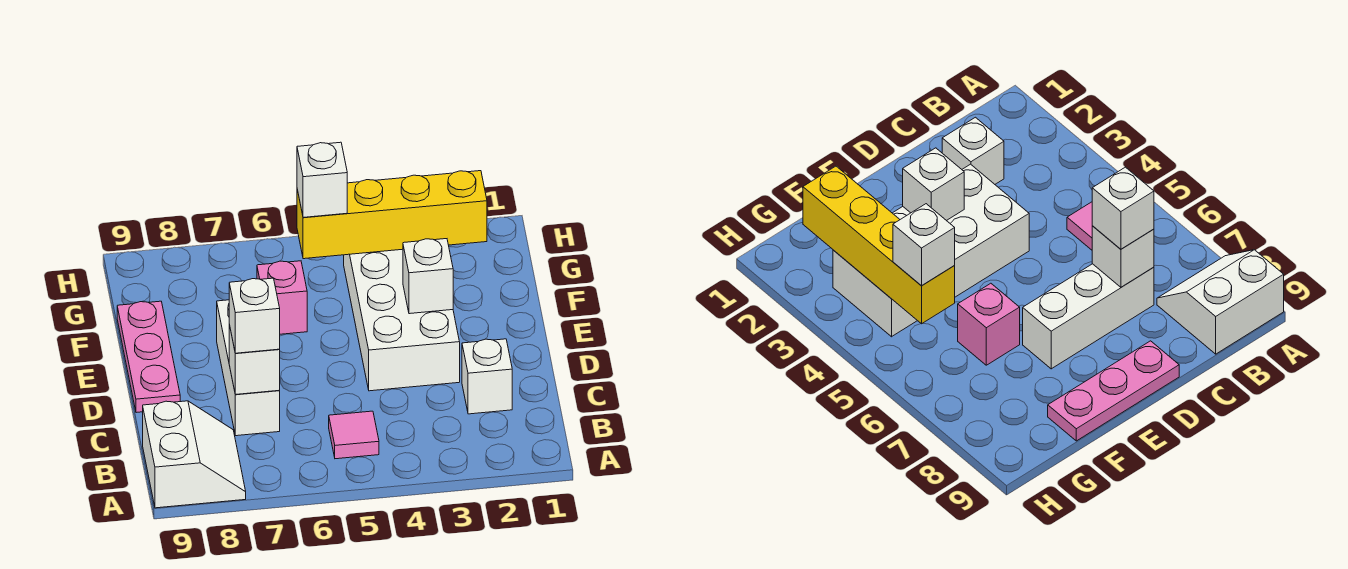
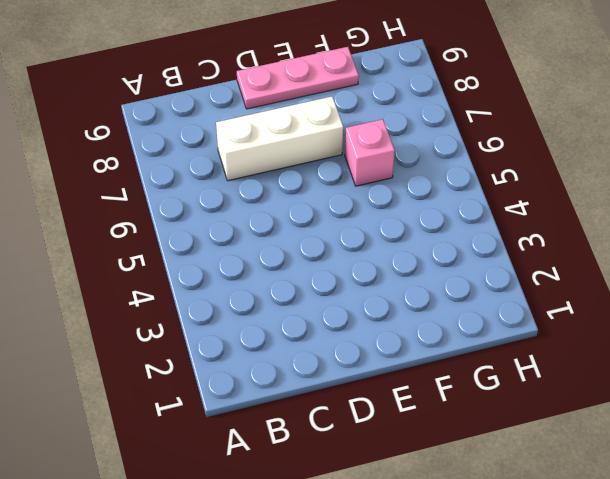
none -> white slope A8:B9 level 1 top 9
none -> pink tile B5 level 1
none -> white brick C2 level 1

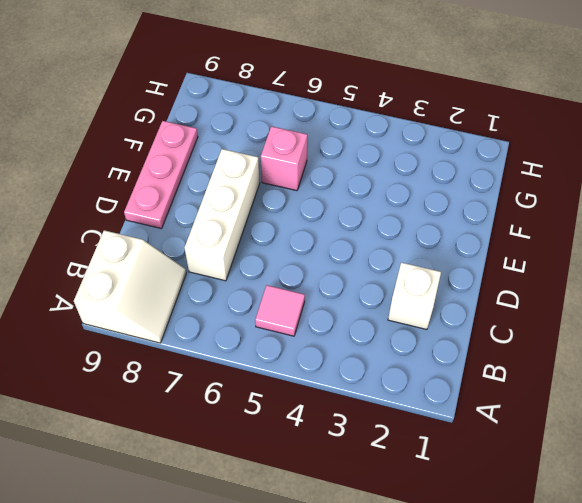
none -> white brick D3:G4 level 1
none -> white brick C7 level 2
none -> white brick E3 level 2

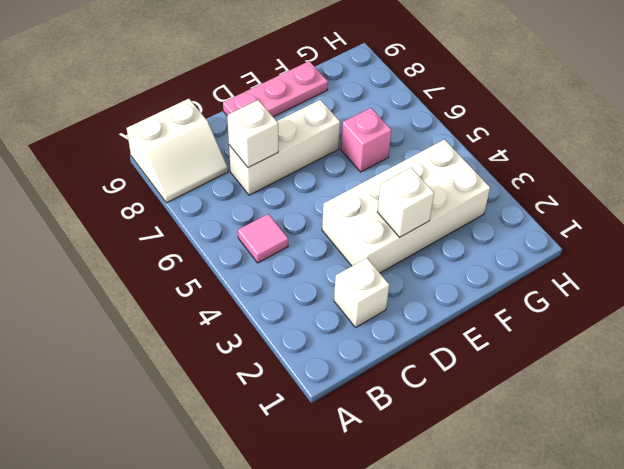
none -> yellow brick G2:G5 level 2
none -> white brick C7 level 3
none -> white brick G5 level 3

